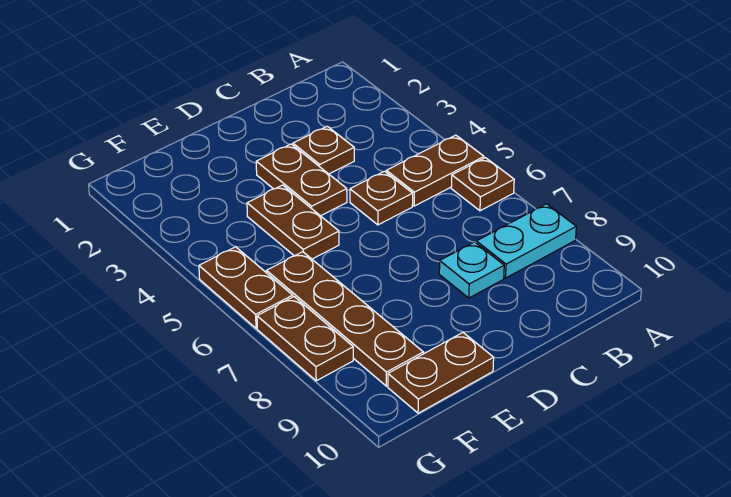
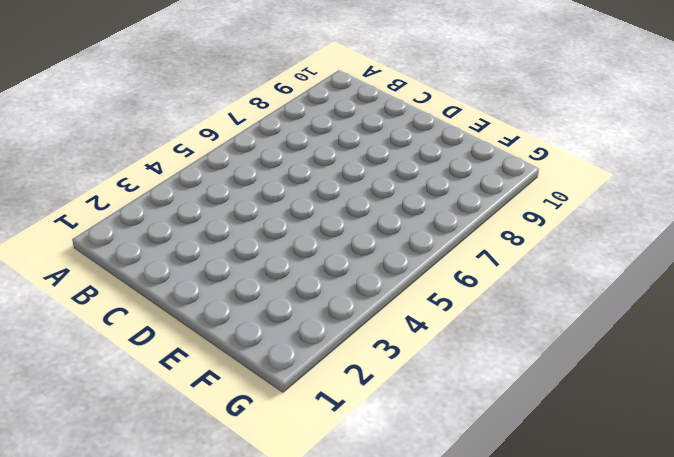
none -> brown plate A5:B5 level 1
none -> brown plate A6 level 1
none -> cyan plate A8:B8 level 1

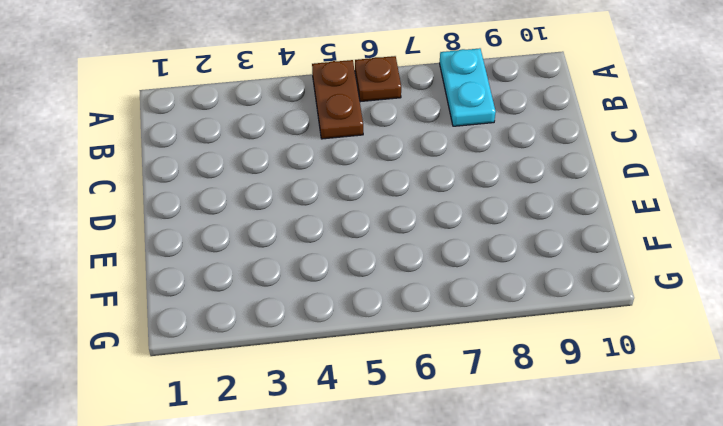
none -> brown plate C3 level 1
none -> brown plate C5 level 1
none -> cyan plate C8 level 1

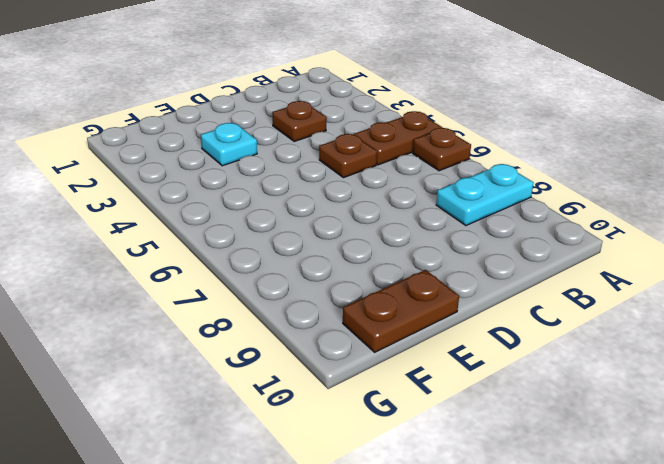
cyan plate E3 level 1 -> cyan plate C8 level 1
none -> brown plate D3:D4 level 1
none -> brown plate E4:E5 level 1
none -> brown plate F6:F9 level 1

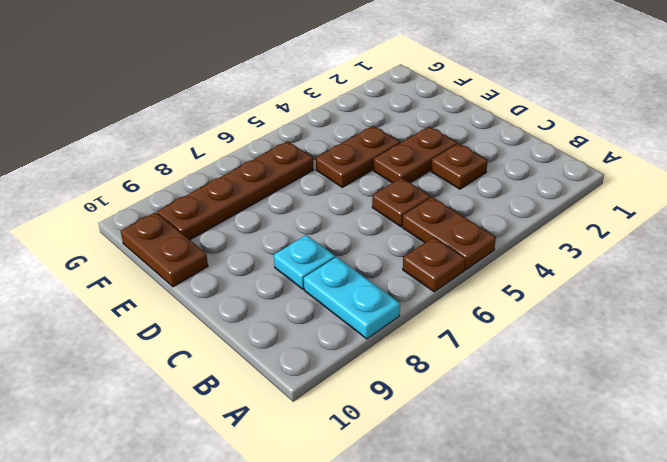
none -> brown plate G5:G6 level 1
none -> brown plate G7:G8 level 1

